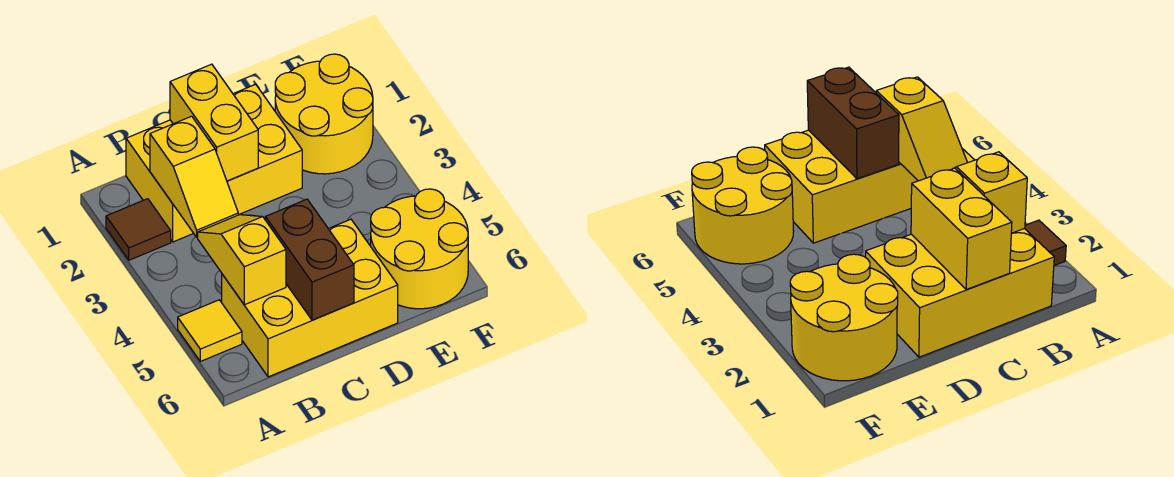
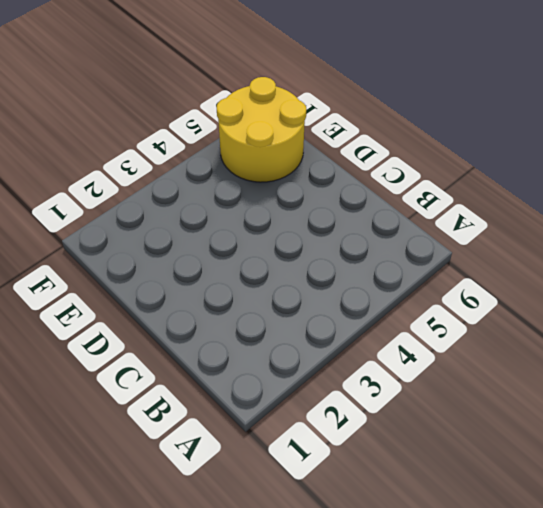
none -> brown tile A2 level 1
none -> yellow tile A5 level 1

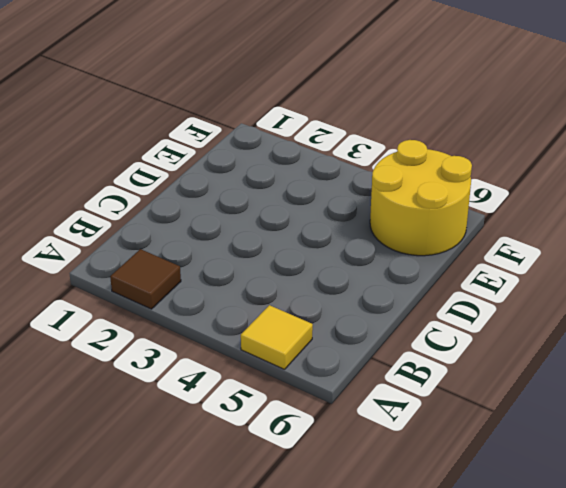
none -> yellow brick B1:D2 level 1
none -> yellow brick B5:D6 level 1

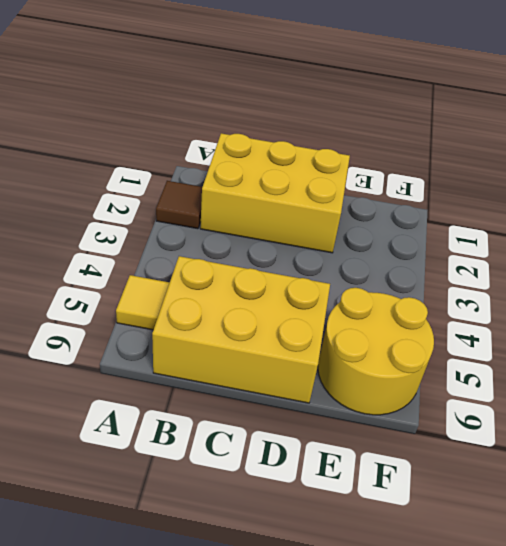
none -> yellow round brick E1:F2 level 1
none -> yellow slope B2:B3 level 2 top 2

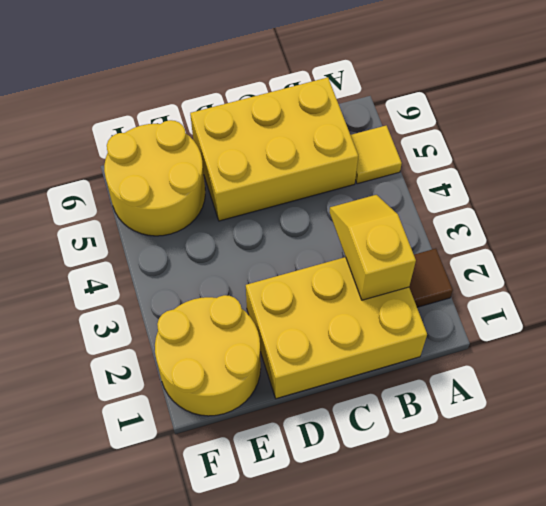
none -> yellow slope B4:B5 level 2 top 5
none -> yellow brick C1:C2 level 2

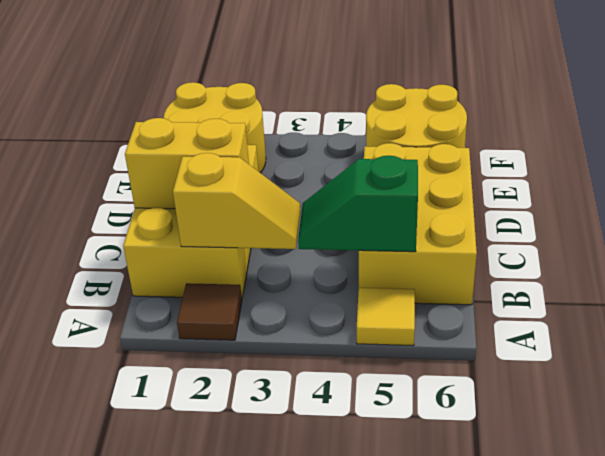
green slope B4:B5 level 2 top 5 -> yellow slope B4:B5 level 2 top 5
none -> brown brick C5:C6 level 2

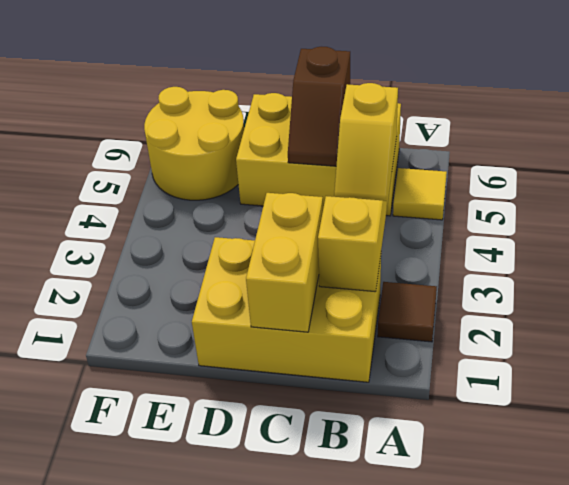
brown slope C5:C6 level 2 top 6 -> brown brick C5:C6 level 2
none -> yellow round brick E1:F2 level 1

